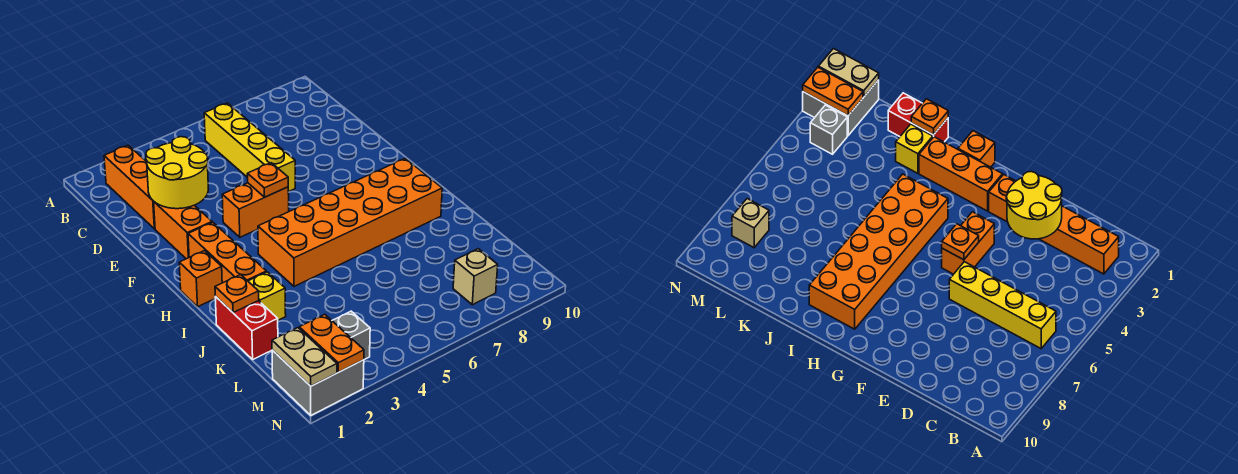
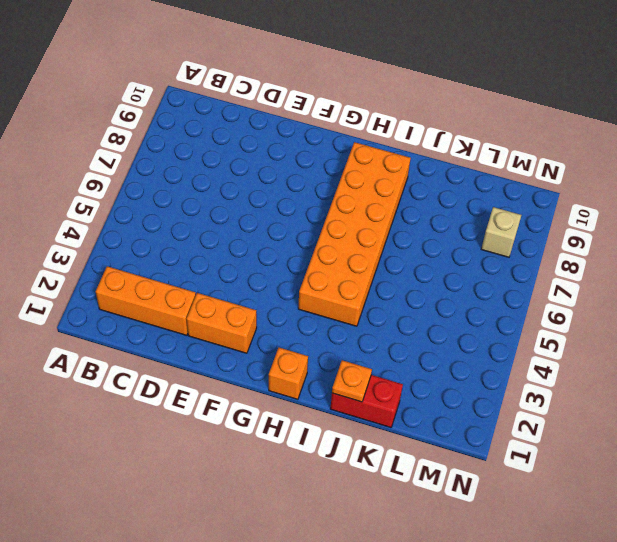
none -> yellow brick B6:E6 level 1
none -> orange brick F4:F5 level 1
none -> orange brick G2:I2 level 1

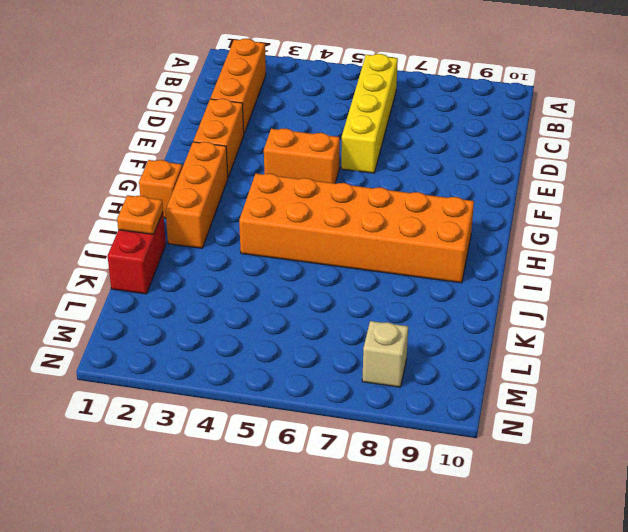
none -> yellow brick J2 level 1
none -> grey brick M1:N2 level 1
none -> grey brick M3 level 1

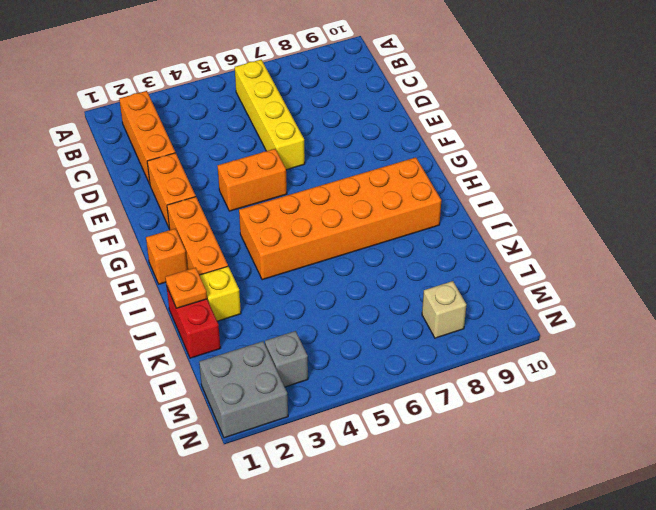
none -> yellow round brick D2:E3 level 2
none -> orange plate F5 level 2
none -> tan plate M1:N1 level 2

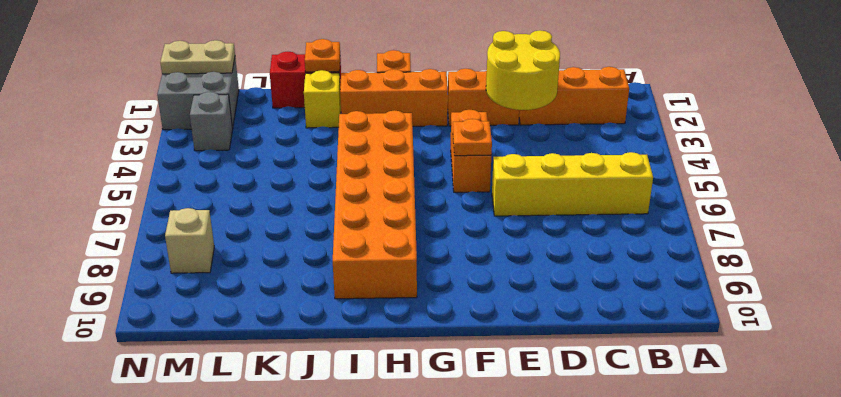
none -> orange plate M2:N2 level 2

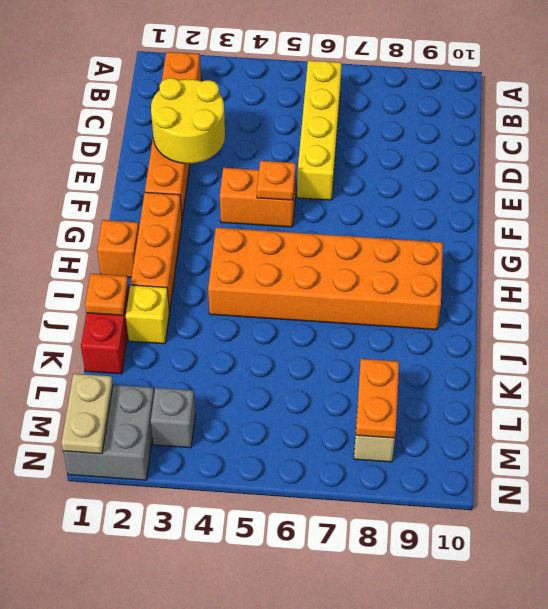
orange plate L8:M8 level 2 -> orange plate M2:N2 level 2

